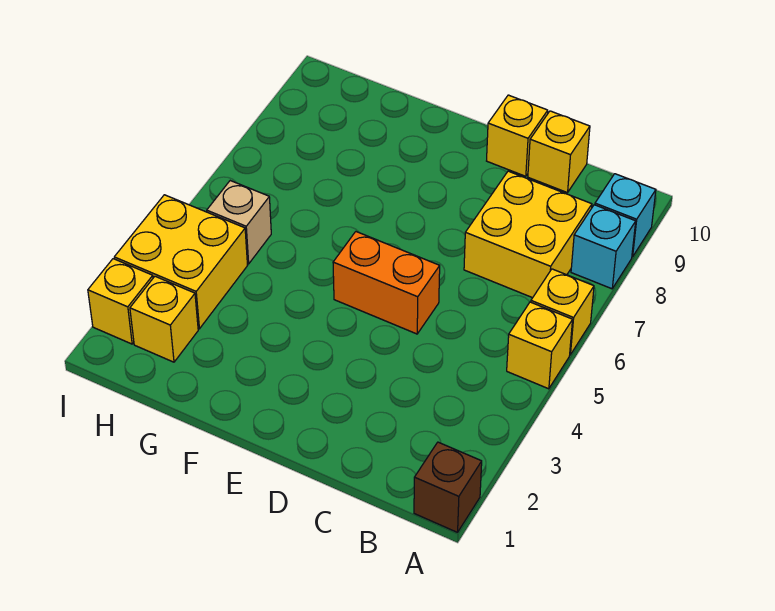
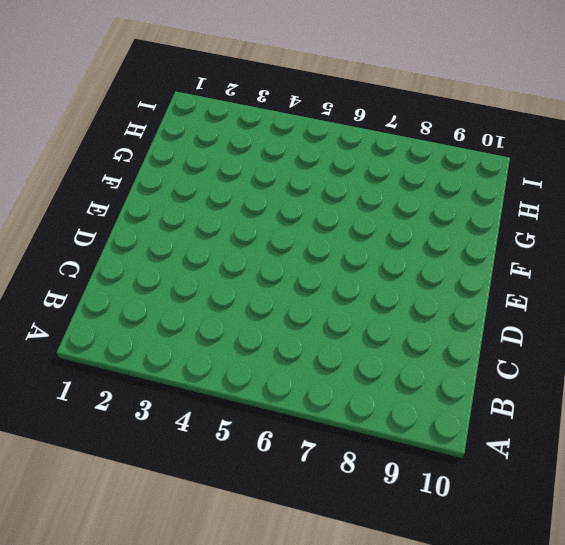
none -> brown brick A1 level 1
none -> yellow brick A5 level 1
none -> yellow brick A6 level 1

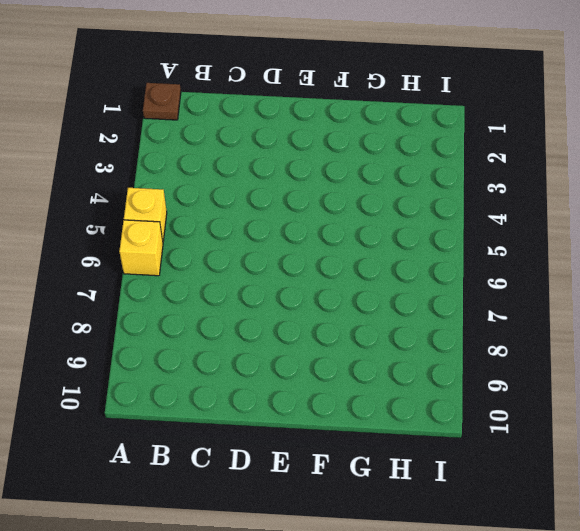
brown plate A1 level 1 -> brown brick A1 level 1
none -> cyan brick A8 level 1
none -> cyan brick A9 level 1
none -> yellow brick B7:C8 level 1

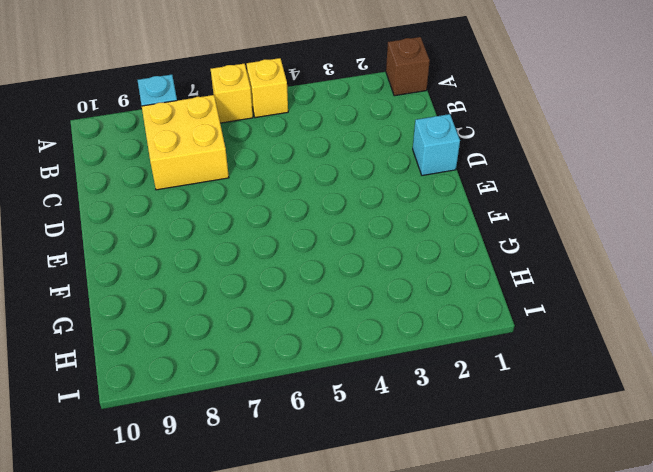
cyan brick D1 level 1 -> cyan brick A9 level 1
none -> yellow brick C10 level 1
none -> orange brick D5:E5 level 1
none -> yellow brick D10 level 1

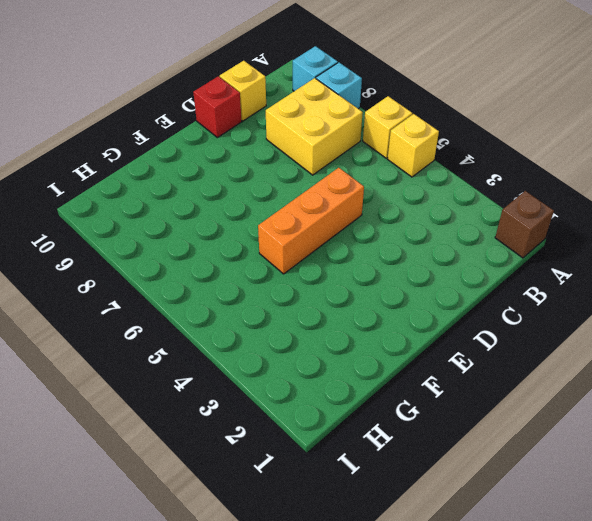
orange brick D5:F5 level 1 -> orange brick D5:E5 level 1
red brick D10 level 1 -> yellow brick D10 level 1
none -> yellow brick H2 level 1
none -> yellow brick H3:I4 level 1
none -> tan brick H5 level 1

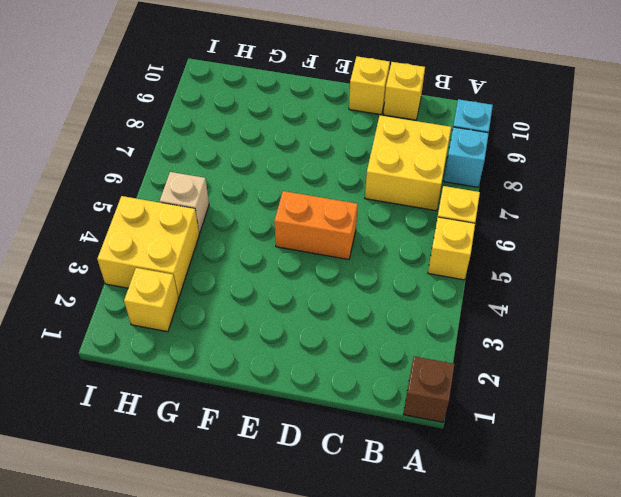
none -> yellow brick I2 level 1

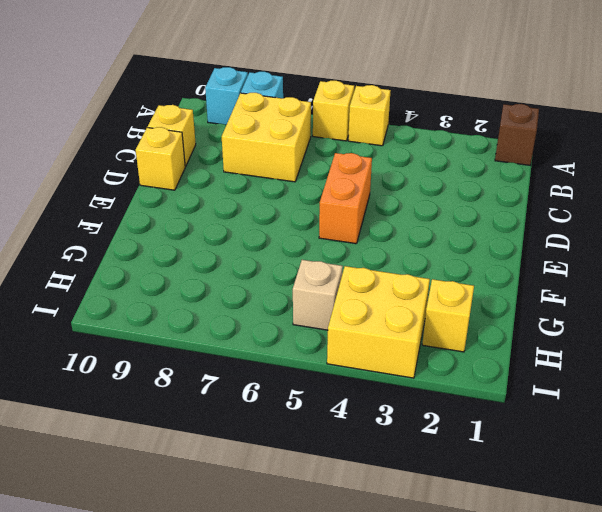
none -> yellow brick I2 level 1

